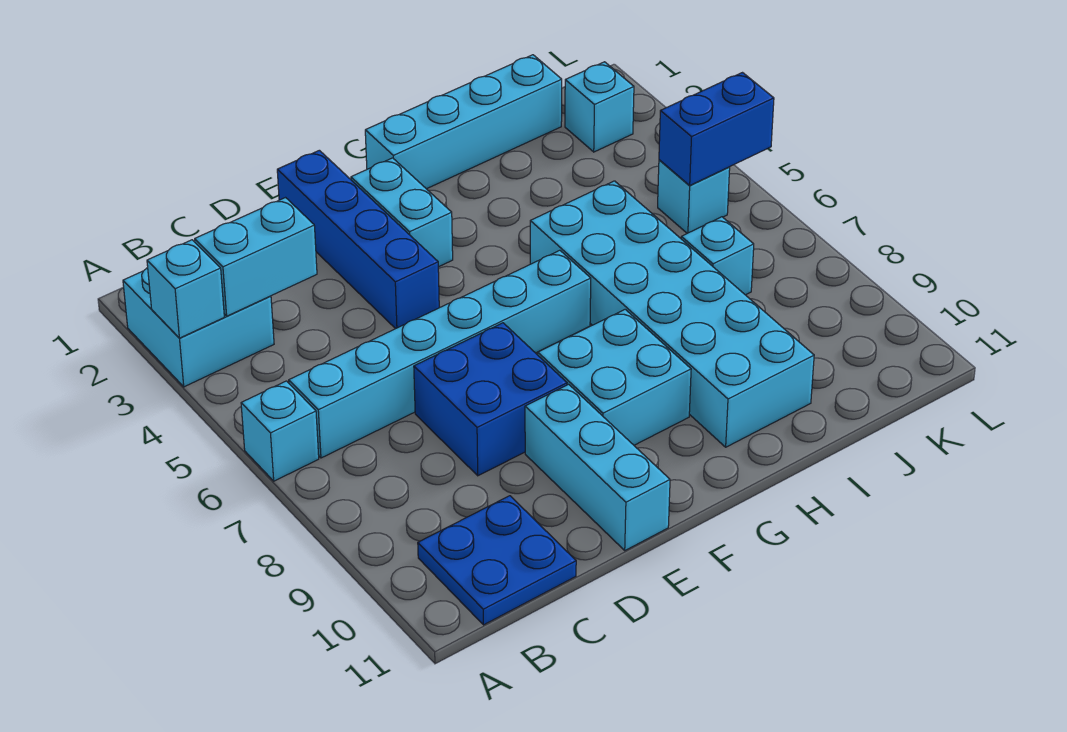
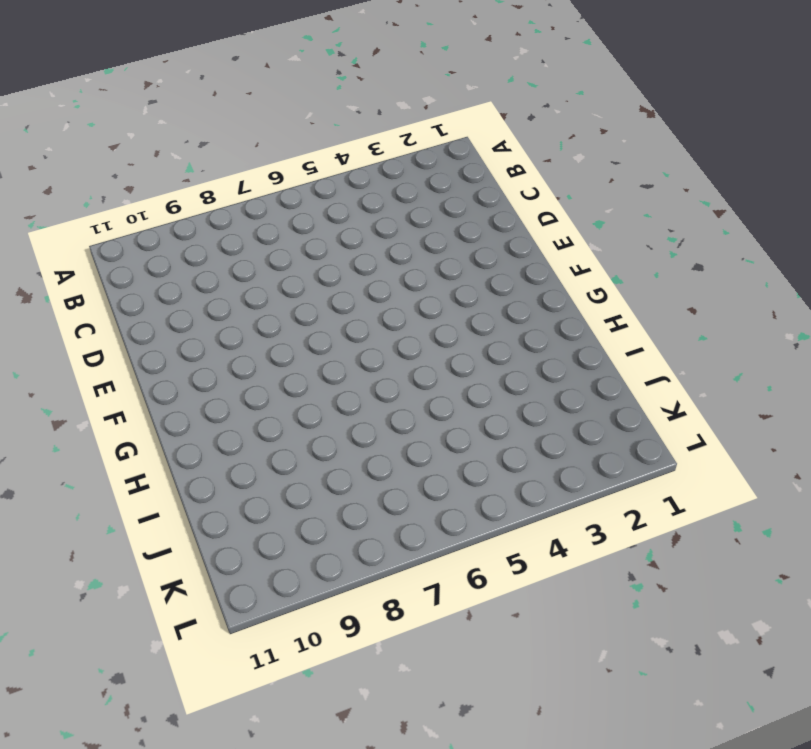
none -> cyan brick A2:B3 level 1
none -> cyan brick A6 level 1
none -> cyan brick B6:G6 level 1

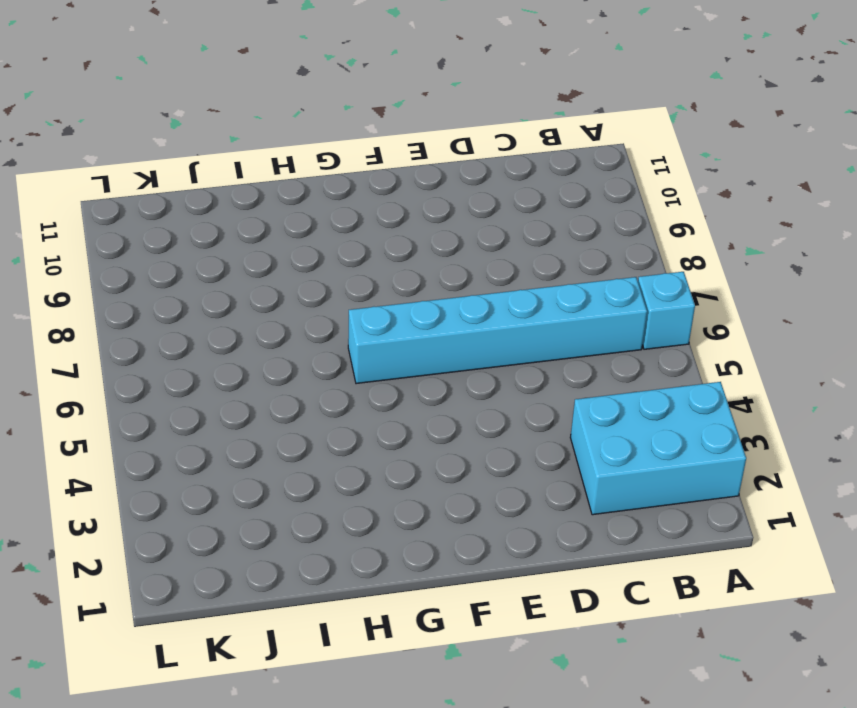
cyan brick A2:C3 level 1 -> cyan brick A2:B3 level 1
none -> blue plate B10:C11 level 1
none -> blue brick D7:E8 level 1
none -> blue brick E1:E4 level 1

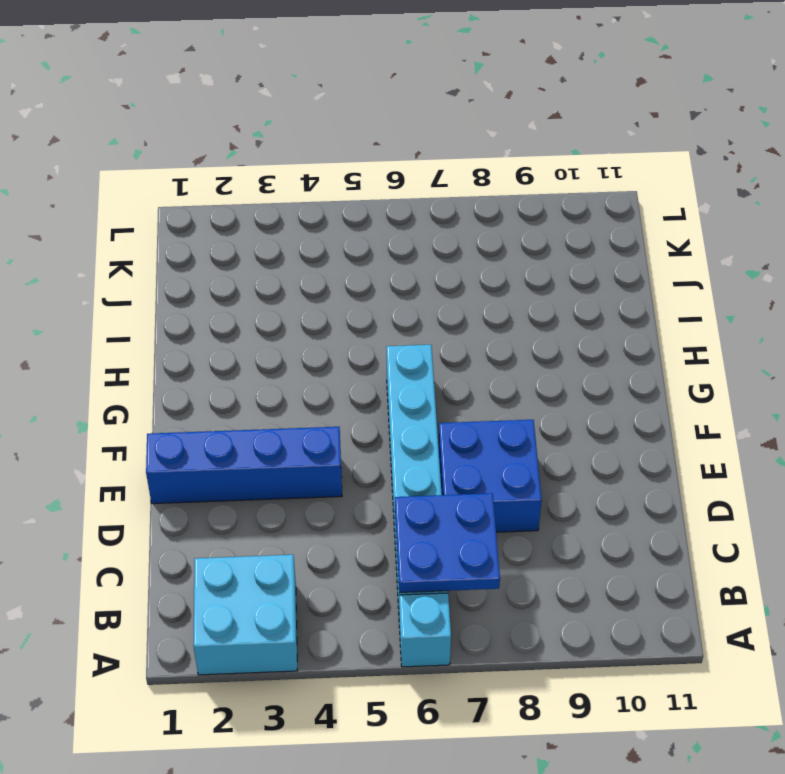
blue plate B6:C7 level 2 -> blue plate B10:C11 level 1
none -> cyan brick E9:E11 level 1
none -> cyan brick F2:F3 level 1
none -> cyan brick F8:G9 level 1

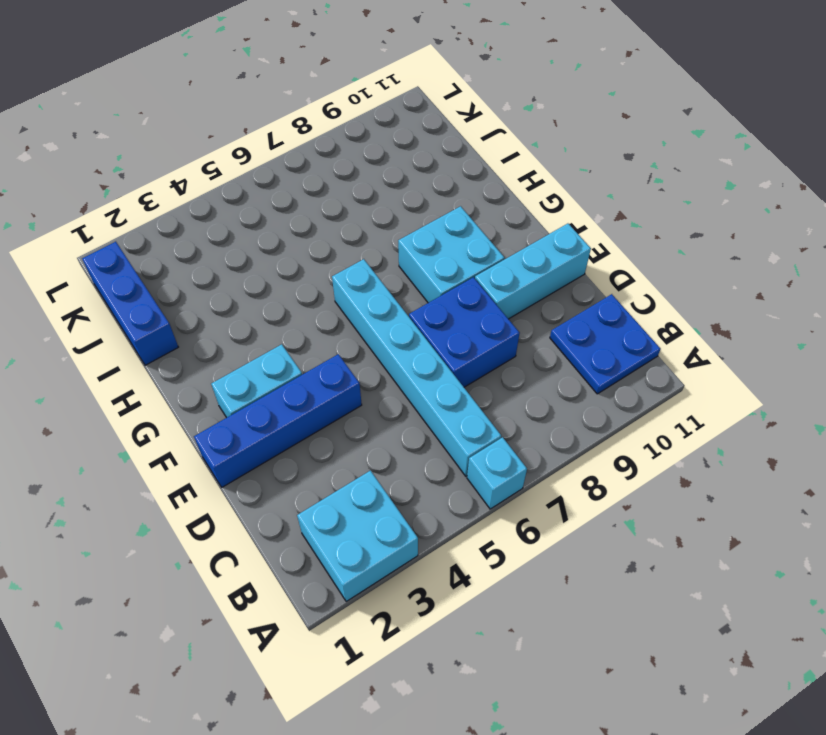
blue brick I1:K1 level 1 -> cyan brick G1:J1 level 1
none -> cyan brick H5:I10 level 1
none -> cyan brick J7 level 1
none -> cyan brick K2 level 1

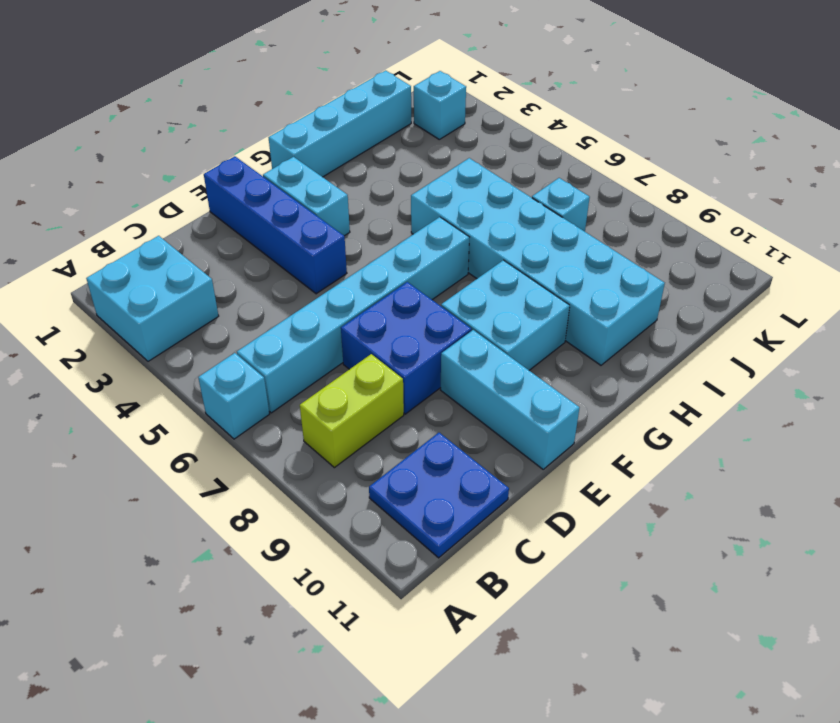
lime brick B8:C8 level 1 -> none
none -> cyan brick K5 level 1
none -> cyan brick A3 level 2
none -> cyan brick B3:C3 level 2

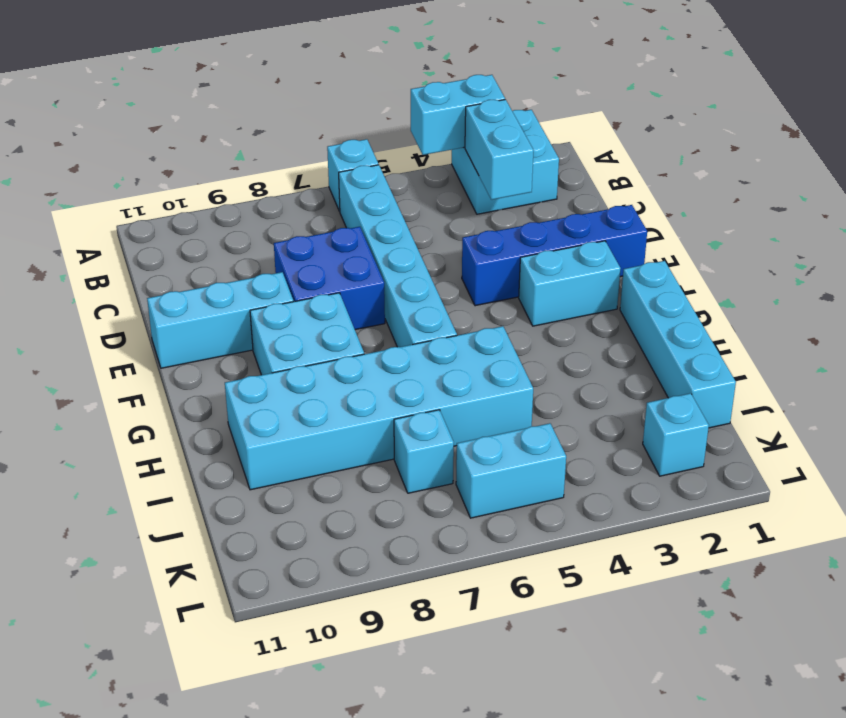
cyan brick A3:A4 level 2 -> cyan brick A3 level 2
cyan brick K5:K6 level 1 -> cyan brick K5 level 1
none -> blue plate B10:C11 level 1
none -> blue brick K5:L5 level 2

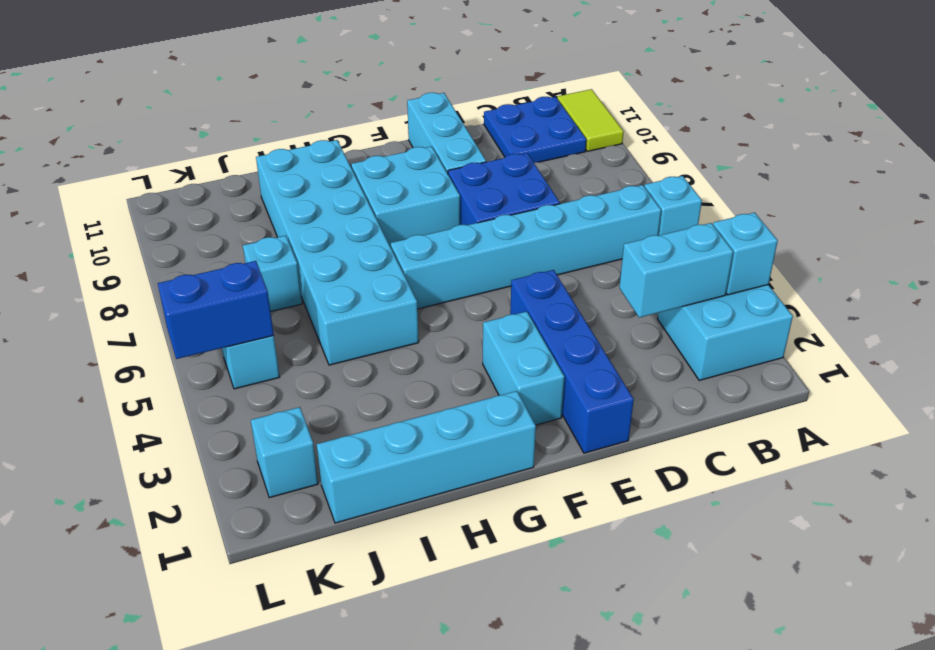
lime tile A10:A11 level 1 -> none

